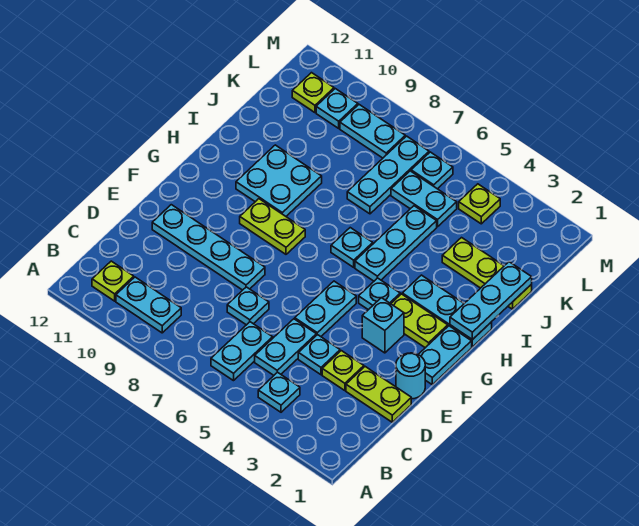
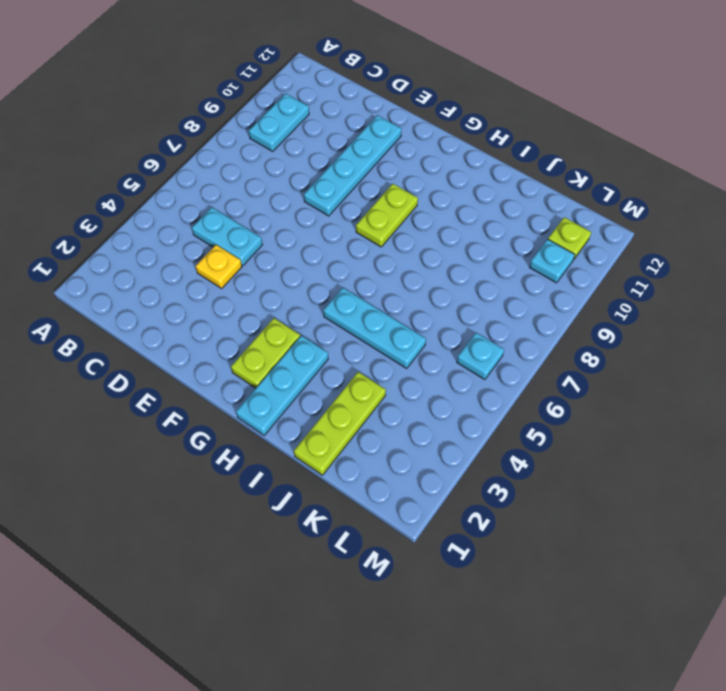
yellow plate D4 level 1 -> cyan plate D4 level 1
none -> cyan plate B4 level 1
none -> cyan plate B6:C6 level 1
none -> lime plate B11 level 1
none -> lime plate D1:D2 level 1

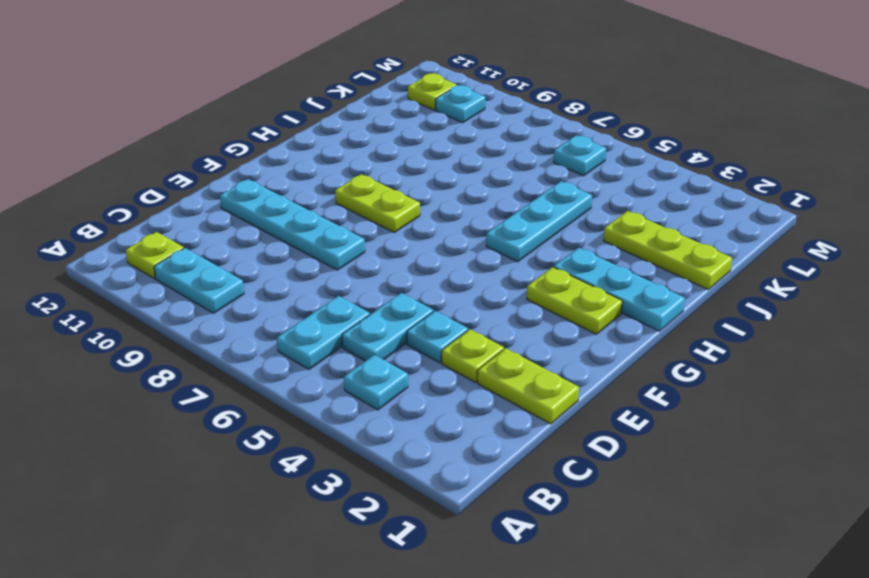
none -> cyan plate D7 level 1
none -> cyan round brick E1 level 1
none -> cyan plate E5:F5 level 1
none -> cyan plate F1:G1 level 1

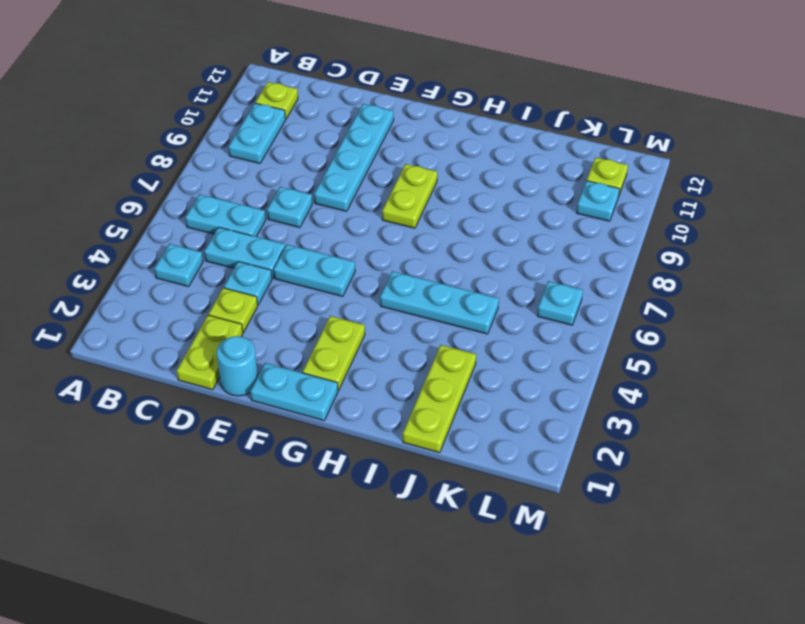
none -> cyan brick F3 level 1
none -> cyan plate G4 level 1
none -> cyan plate H1:H3 level 1
none -> cyan plate H6 level 1

